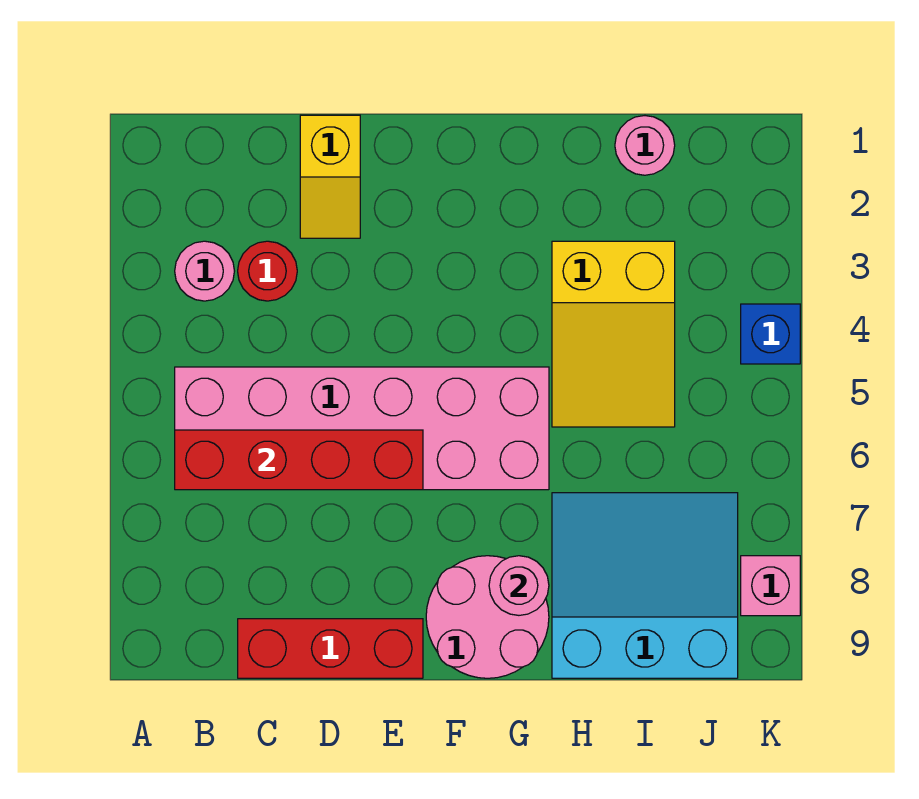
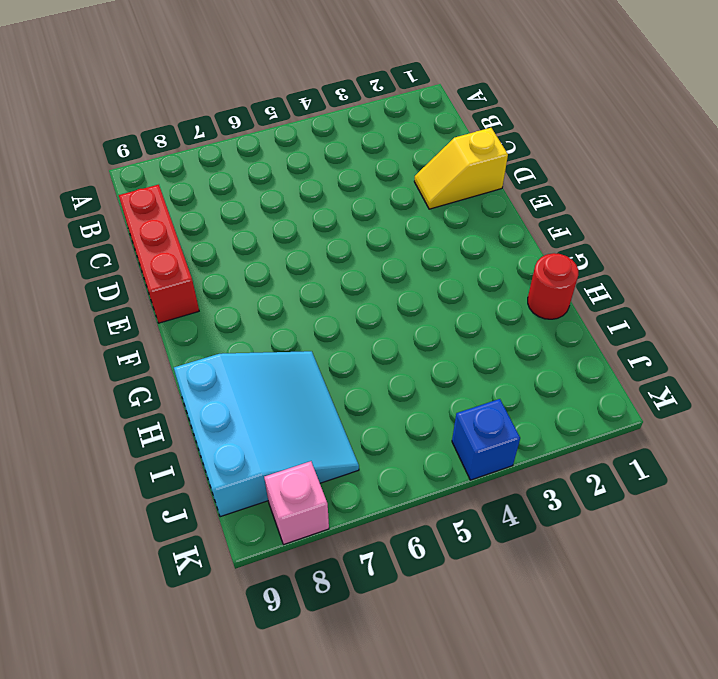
red round brick H1 level 1 -> red round brick C3 level 1
none -> pink round brick B3 level 1
none -> pink brick B5:G6 level 1
none -> pink round brick F8:G9 level 1

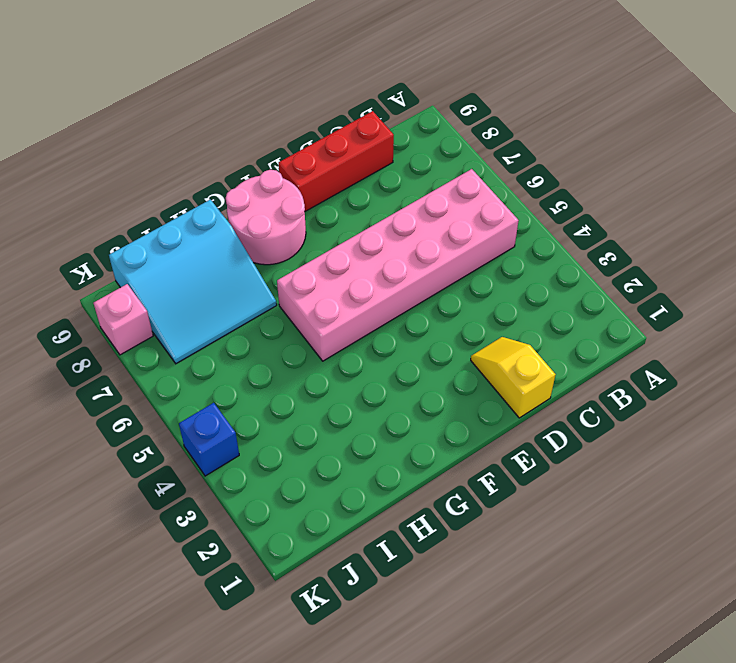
none -> pink round brick B3 level 1
none -> red round brick C3 level 1
none -> yellow slope H3:I5 level 1 top 3

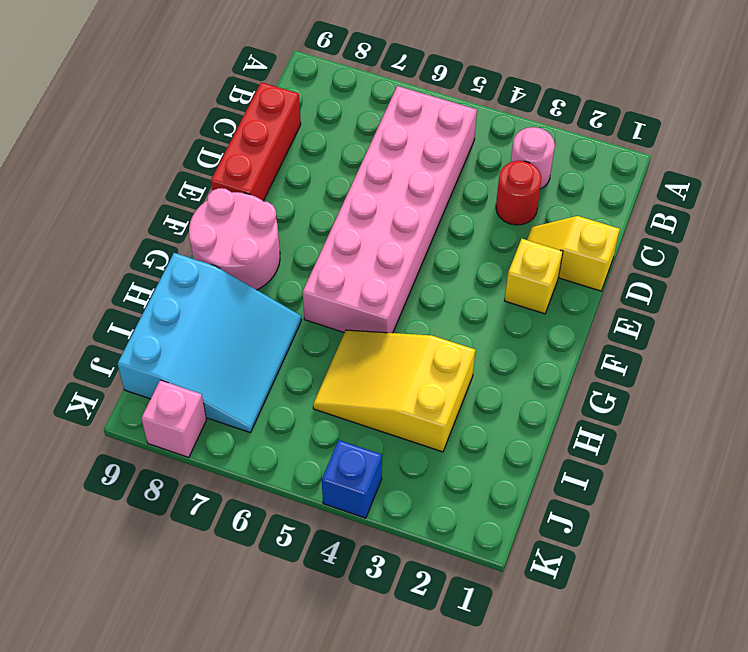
yellow brick E2 level 1 -> none
none -> pink round brick I1 level 1
none -> red brick B6:E6 level 2
none -> pink round brick G8 level 2

